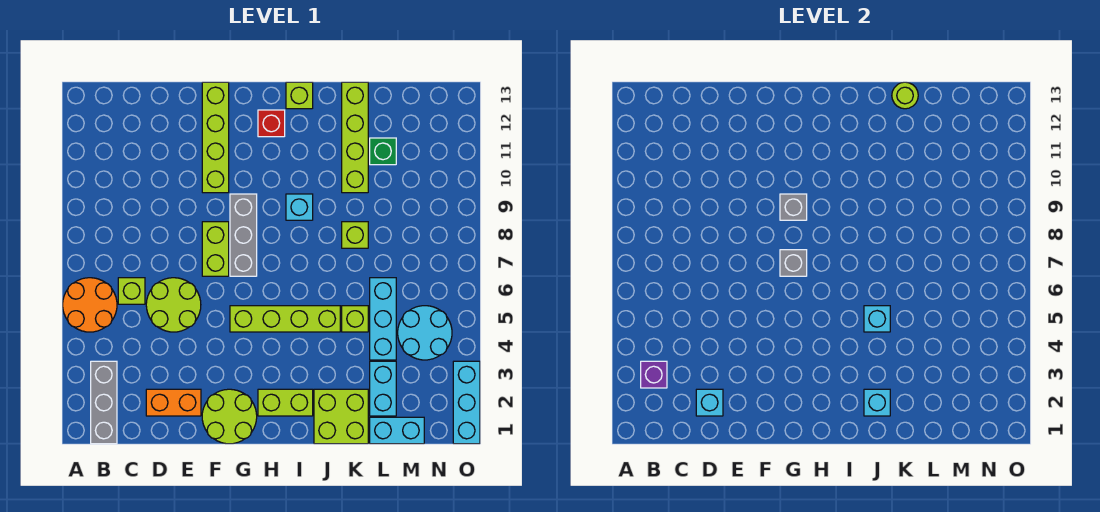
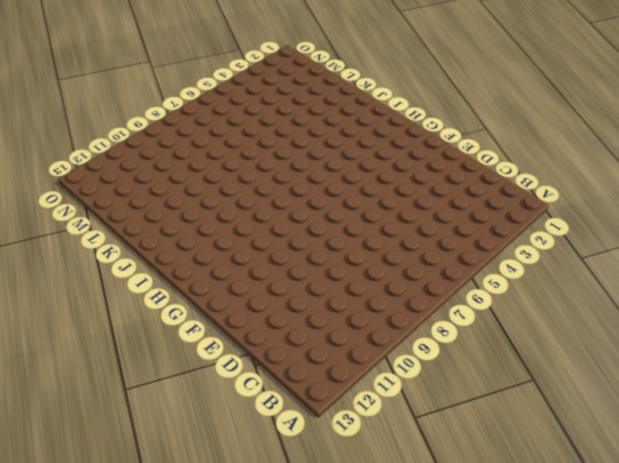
none -> orange round brick A5:B6 level 1
none -> grey brick B1:B3 level 1
none -> lime brick C6 level 1
none -> orange brick D2:E2 level 1

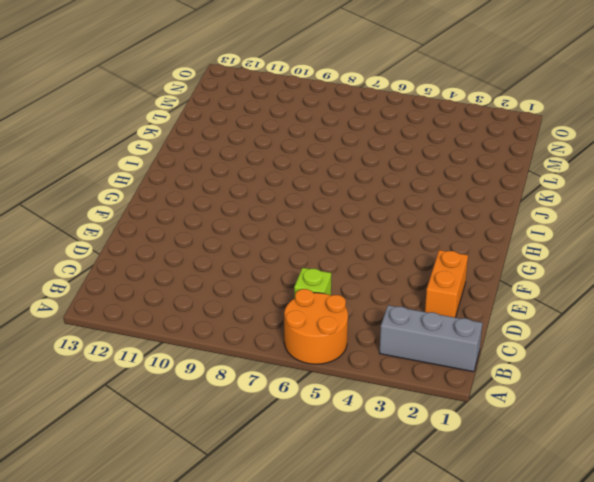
none -> lime round brick D5:E6 level 1
none -> lime round brick F1:G2 level 1
none -> lime brick F7:F8 level 1
none -> lime brick F10:F13 level 1

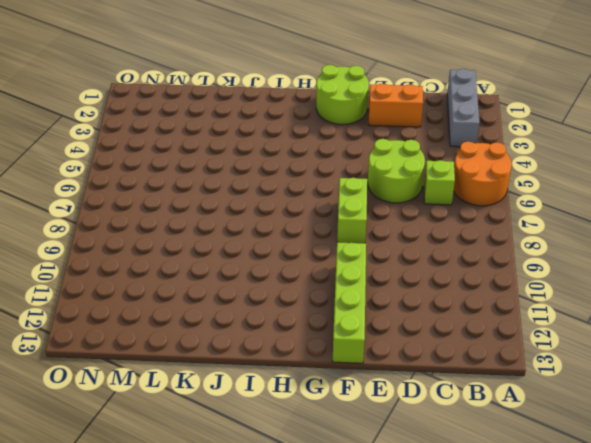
none -> lime brick G5:J5 level 1
none -> grey brick G7:G9 level 1
none -> lime brick H2:I2 level 1
none -> red brick H12 level 1

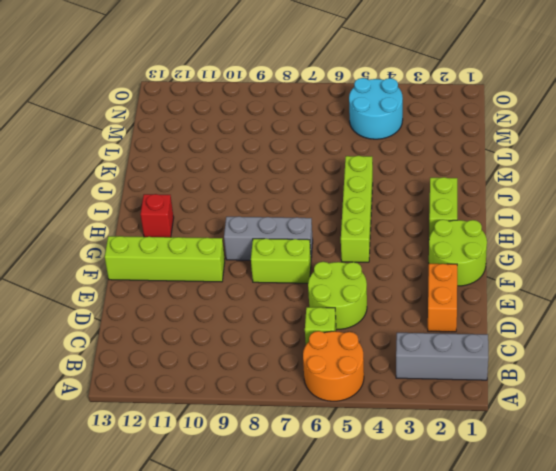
none -> cyan brick I9 level 1
none -> lime brick I13 level 1
none -> lime brick J1:K2 level 1
none -> lime brick K5 level 1

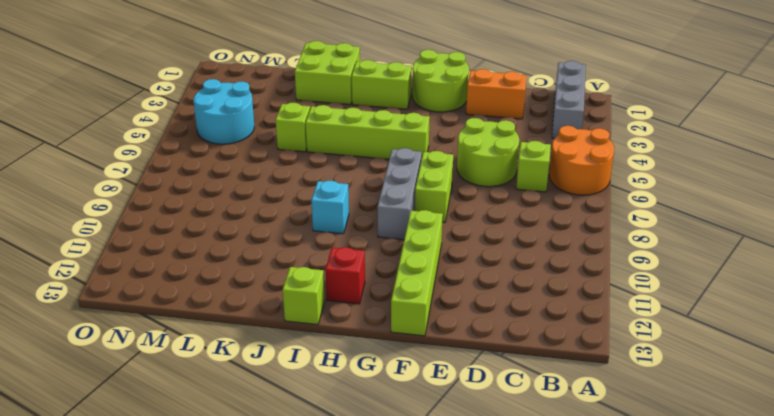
none -> lime brick K8 level 1
none -> lime brick K10:K13 level 1
none -> cyan brick L1:M1 level 1
none -> cyan brick L2:L3 level 1

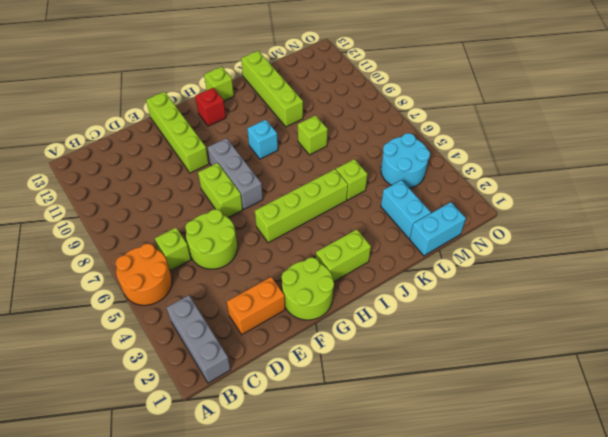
none -> lime brick J1:K2 level 1
none -> cyan brick L4:L6 level 1
none -> green brick L11 level 1
none -> cyan brick O1:O3 level 1

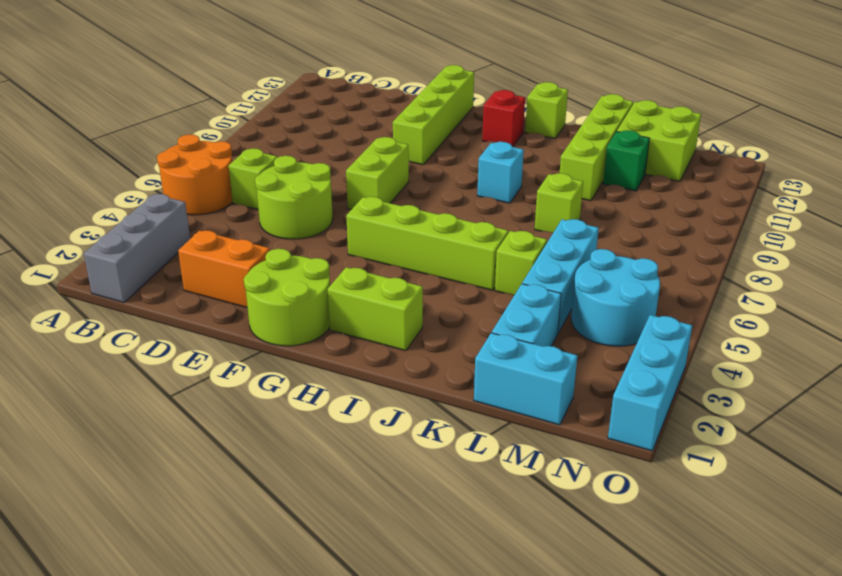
lime brick L12:M13 level 1 -> lime brick J1:K2 level 1
none -> grey brick G7:G9 level 1
none -> purple brick B3 level 2
none -> cyan brick D2 level 2
none -> grey brick G7 level 2

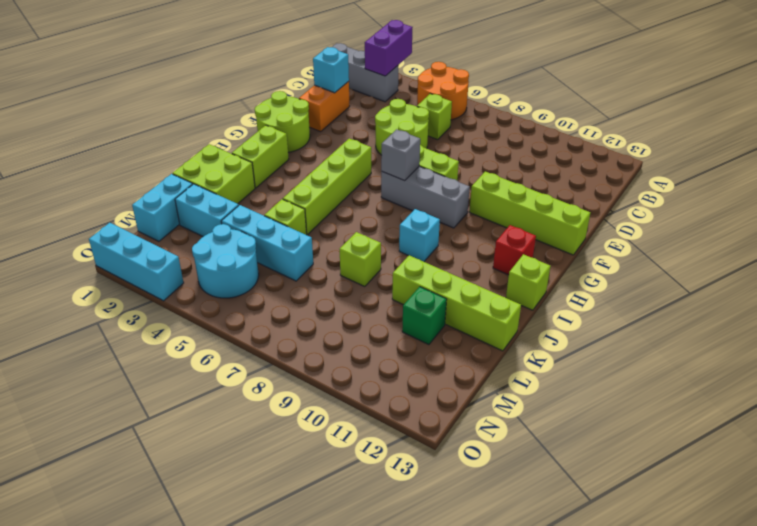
purple brick A3:B3 level 2 -> purple brick B3 level 2
none -> grey brick G9 level 2
none -> cyan brick J2 level 2
none -> cyan brick J5 level 2
none -> lime round brick K13 level 2

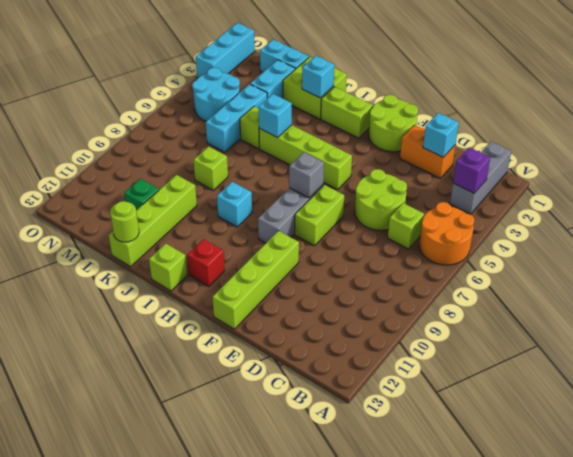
none -> grey brick G9 level 2

